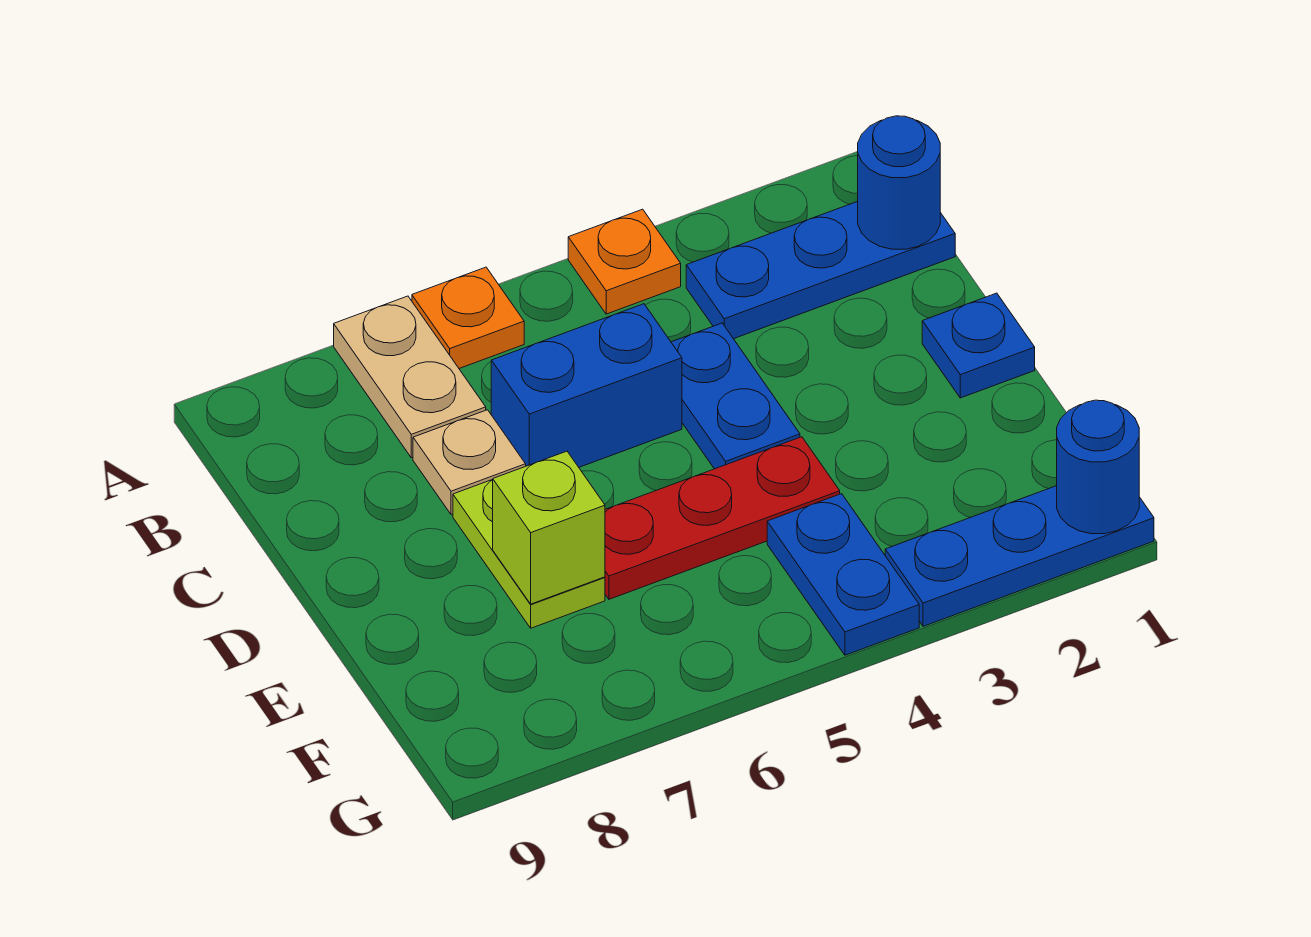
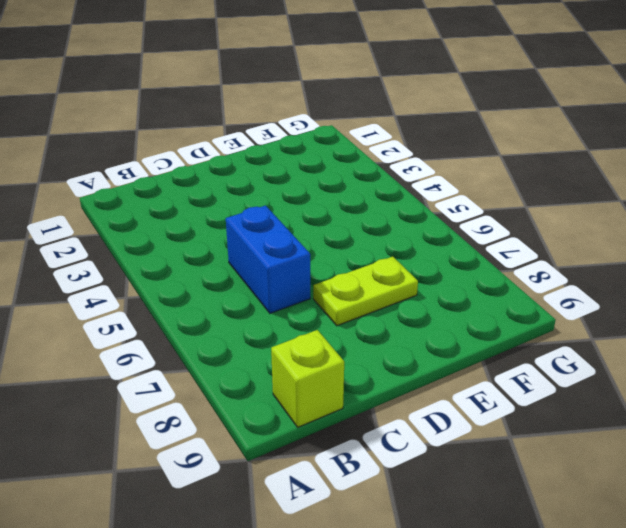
lime brick B9 level 1 -> lime brick E7 level 2
none -> orange plate A4 level 1
none -> orange plate A6 level 1
none -> tan plate A7:B7 level 1

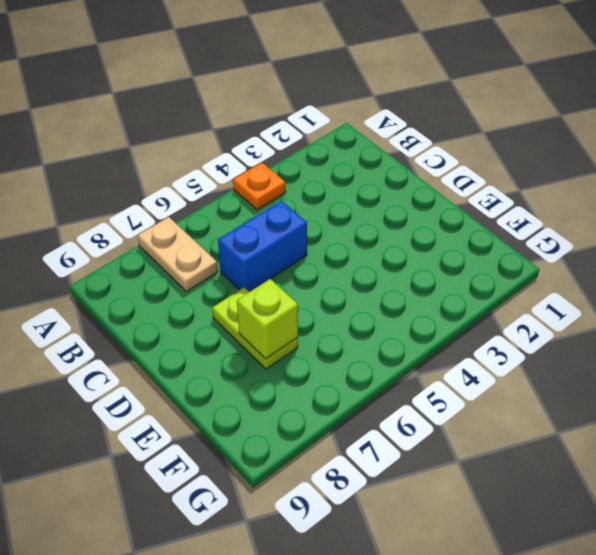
none -> orange plate A6 level 1
none -> blue plate B1:B3 level 1
none -> blue plate C4:D4 level 1

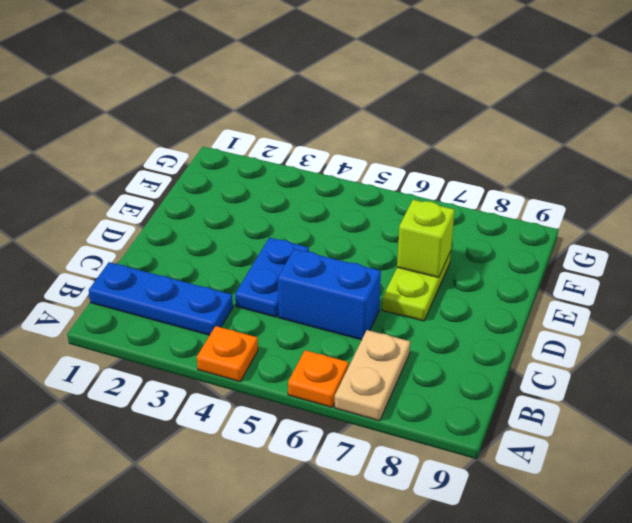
none -> tan plate C7 level 1
none -> blue plate D1 level 1
none -> red plate E4:E6 level 1

